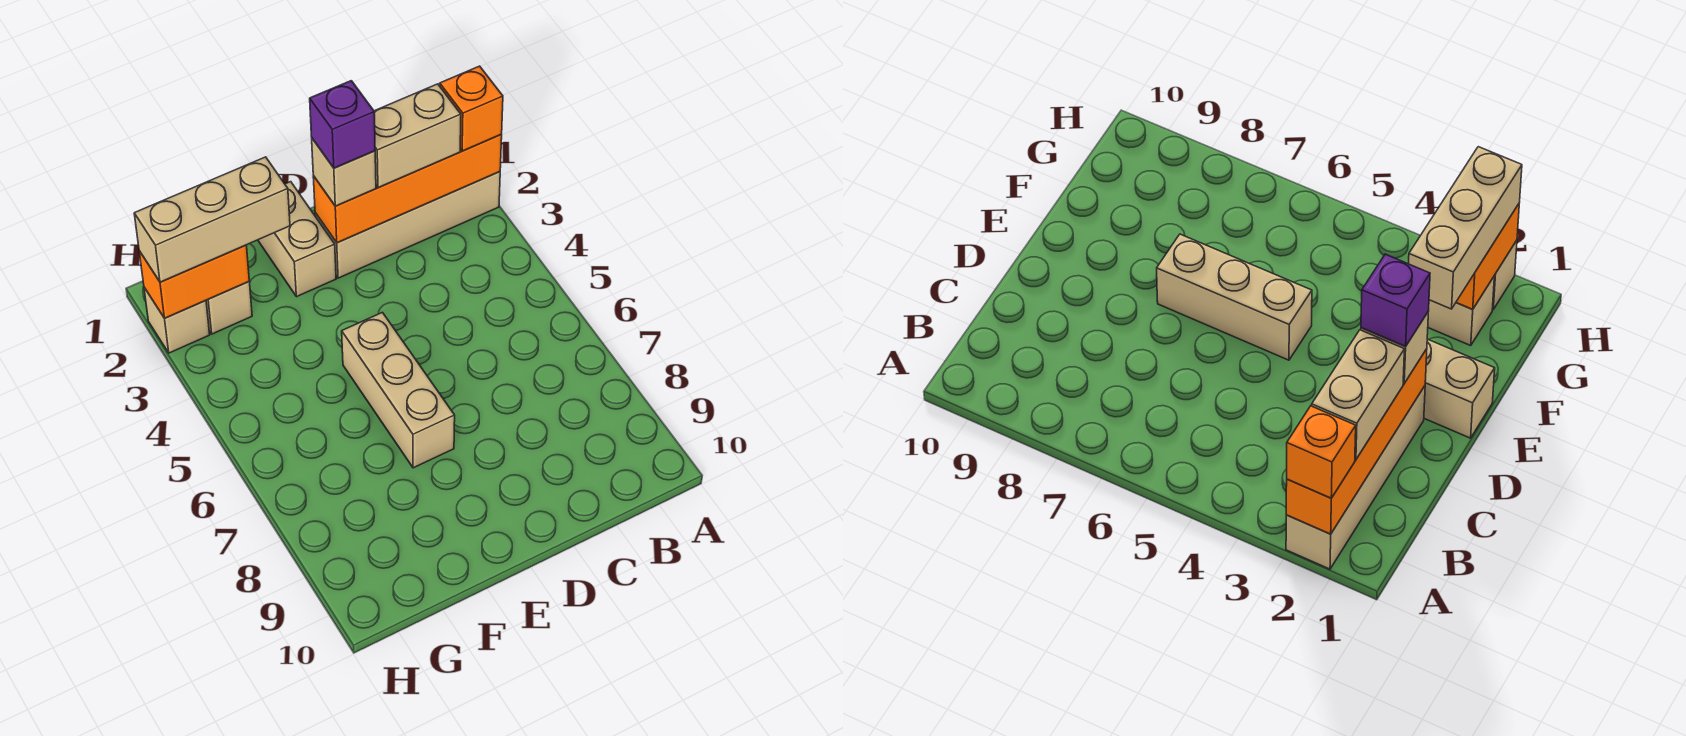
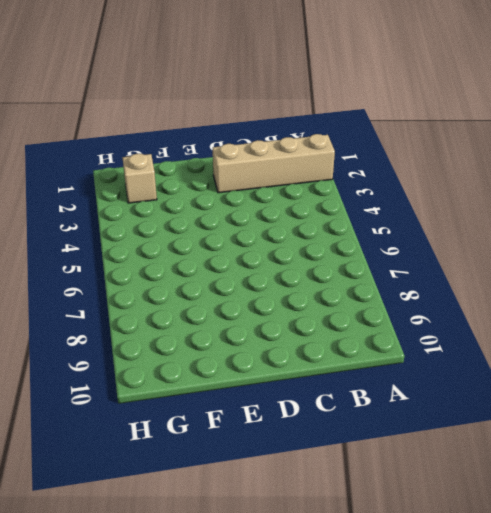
none -> tan brick E1:E2 level 1
none -> tan brick E5:E7 level 1
none -> tan brick H2 level 1

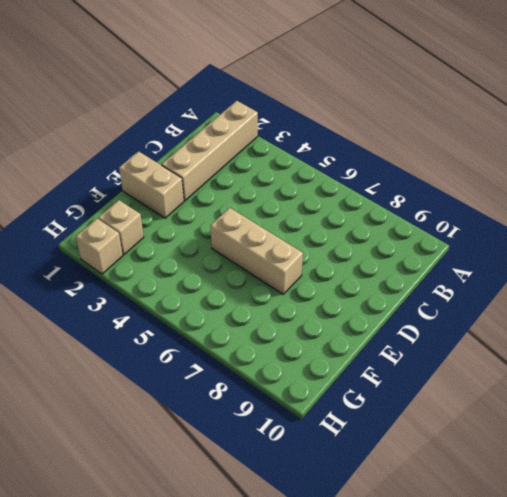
none -> orange brick A2:D2 level 2
none -> orange brick G2:H2 level 2
none -> orange brick A2 level 3

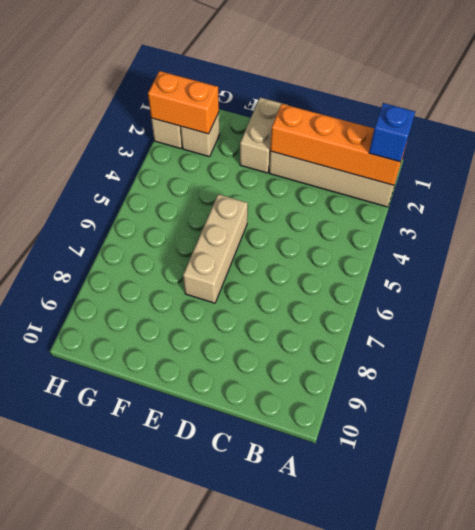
blue brick A2 level 3 -> orange brick A2 level 3
none -> tan brick B2:C2 level 3
none -> tan brick D2 level 3
none -> tan brick F2:H2 level 3

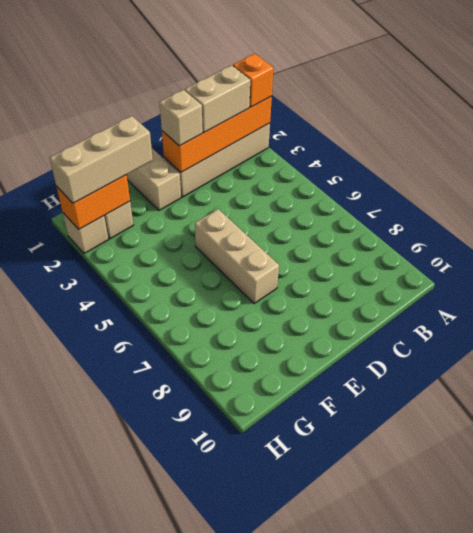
none -> purple brick D2 level 4

